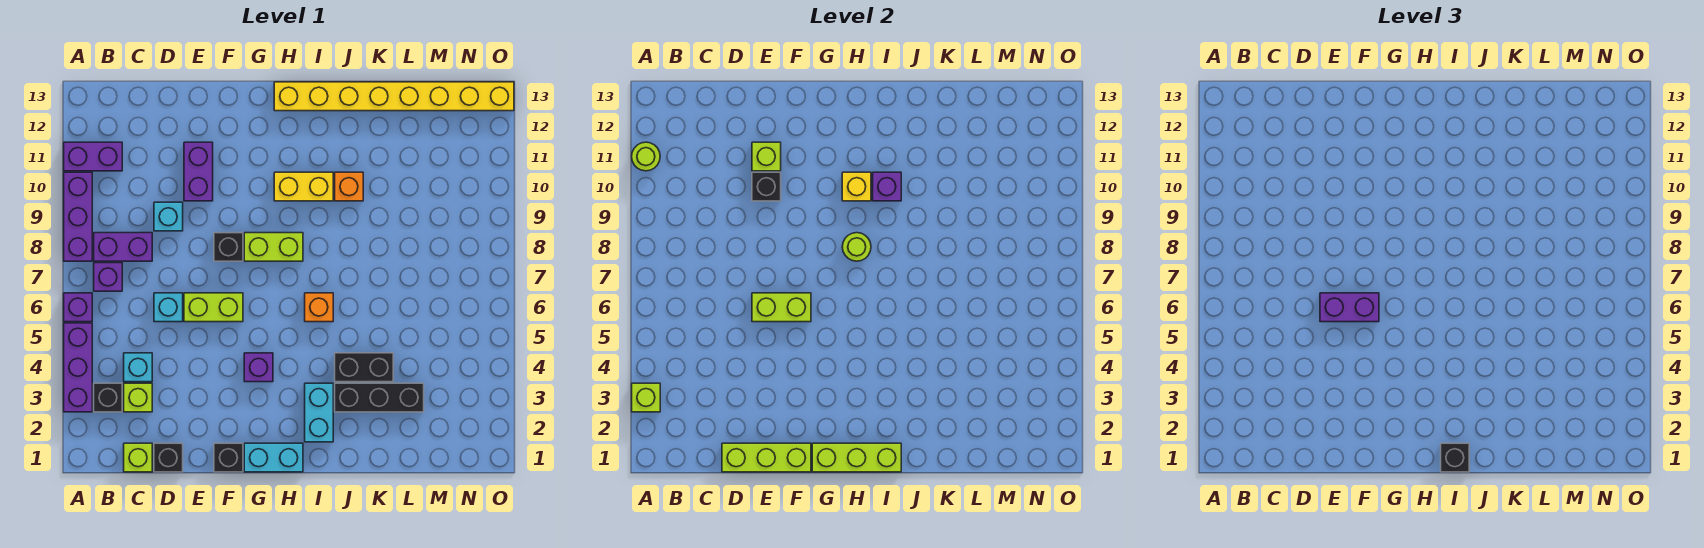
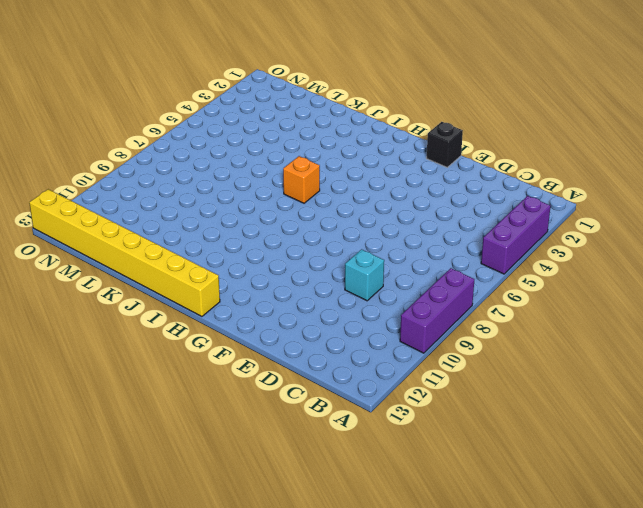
none -> purple brick A6 level 1
none -> purple brick A11:B11 level 1
none -> black brick B3 level 1
none -> purple brick B7 level 1

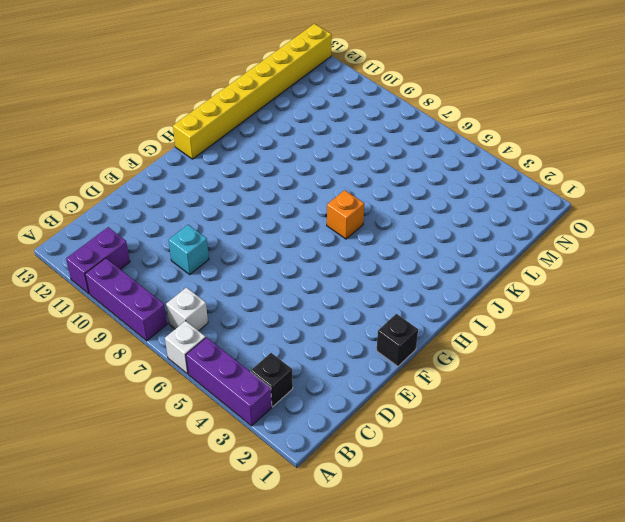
white brick A6 level 1 -> purple brick A6 level 1
white brick B7 level 1 -> purple brick B7 level 1
none -> purple brick B8:C8 level 1
none -> lime brick C1 level 1
none -> lime brick C3 level 1
none -> cyan brick C4 level 1

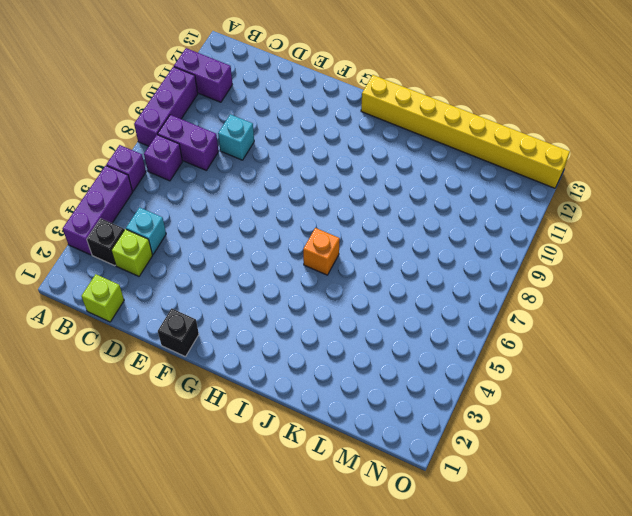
none -> black brick D1 level 1
none -> cyan brick D6 level 1
none -> lime brick E6:F6 level 1
none -> purple brick E10:E11 level 1

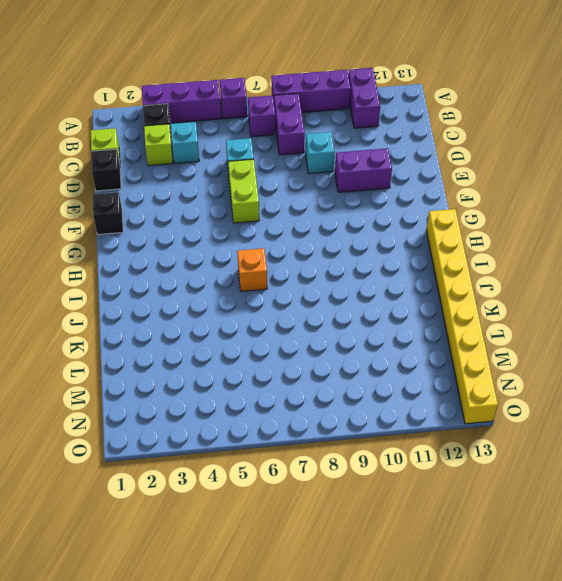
none -> black brick F8 level 1
none -> cyan brick G1:H1 level 1
none -> purple brick G4 level 1
none -> lime brick G8:H8 level 1

